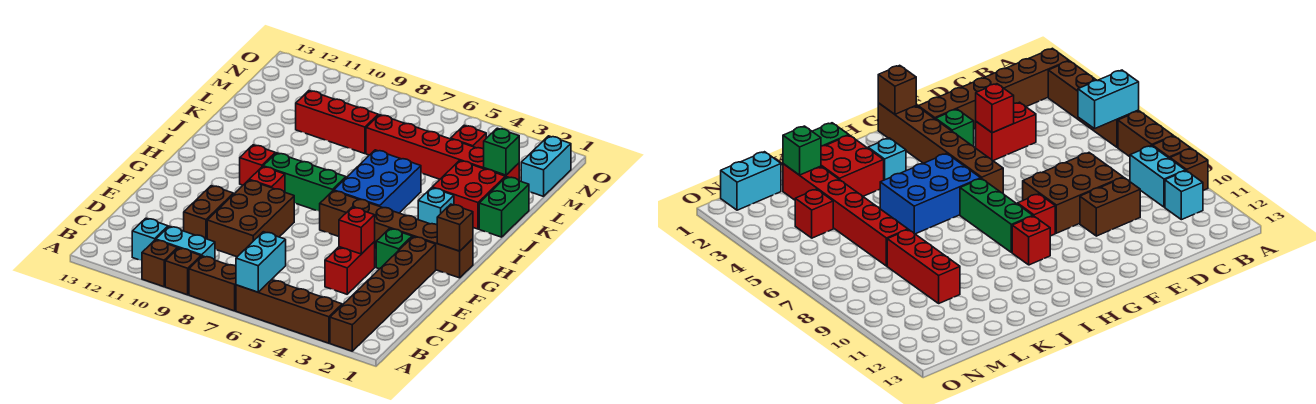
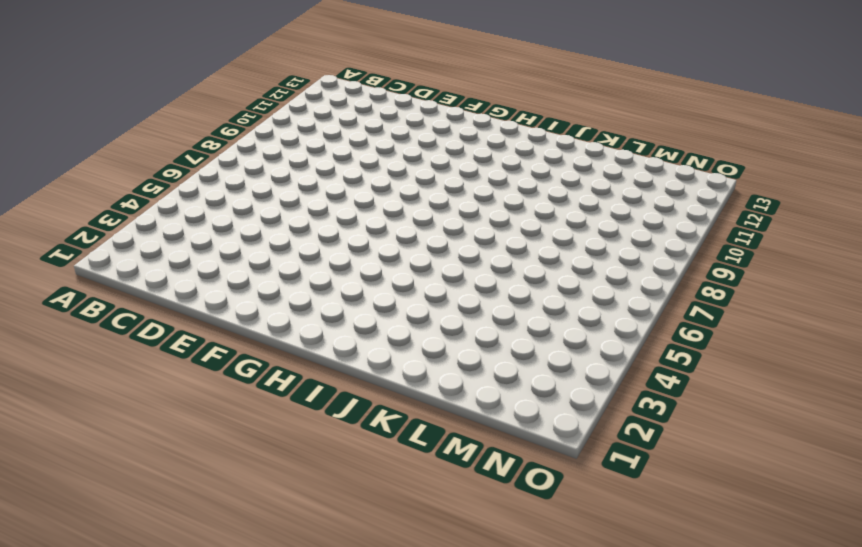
none -> brown brick A2:F2 level 1
none -> brown brick A3:A6 level 1
none -> brown brick A7:A8 level 1

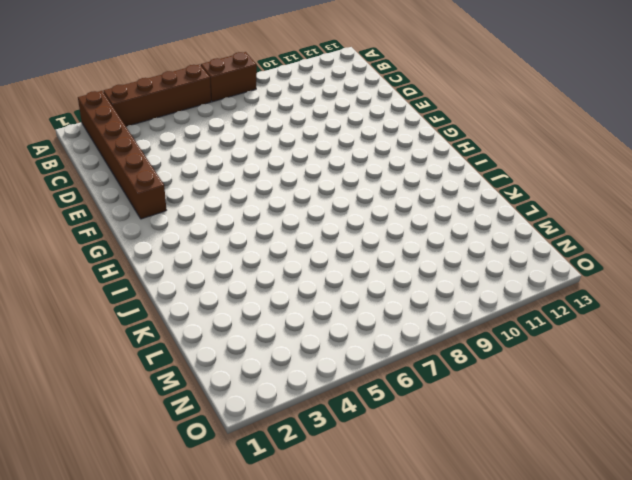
none -> brown brick A9 level 1
none -> brown brick A10 level 1
none -> cyan brick B9:B10 level 1

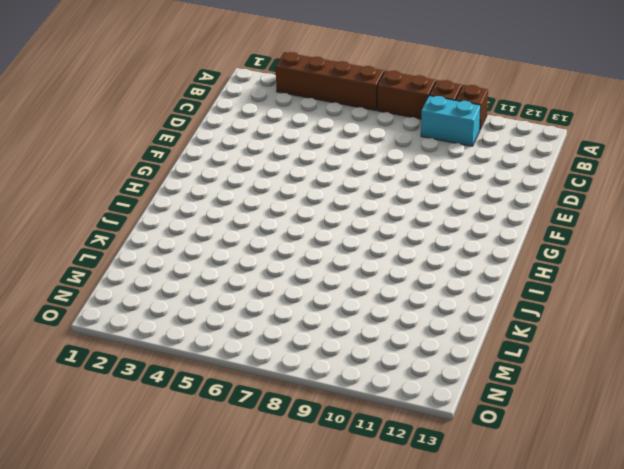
none -> brown brick A2:F2 level 1
none -> cyan brick B11 level 1
none -> red brick D4:E4 level 1

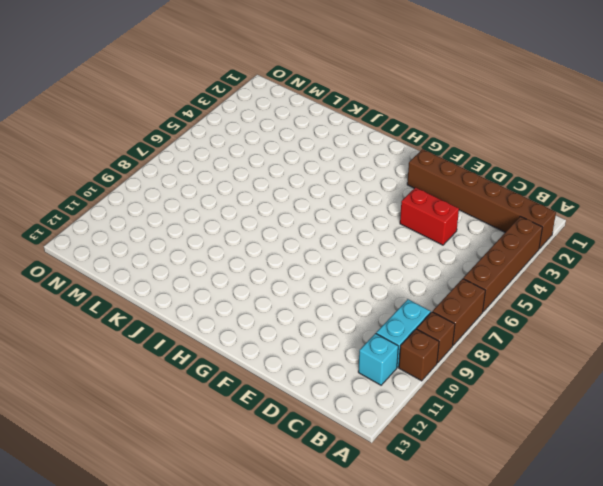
none -> brown brick D8:F9 level 1
none -> brown brick D10:E10 level 1
none -> green brick F3 level 1

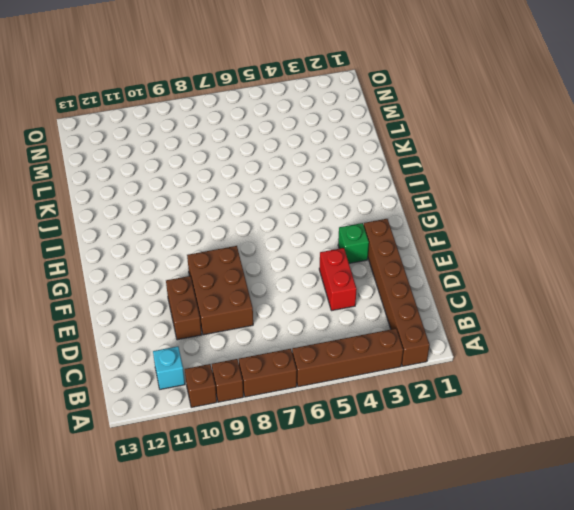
none -> cyan brick B9:B10 level 1
none -> brown brick G1:G6 level 1
none -> red brick G9 level 1

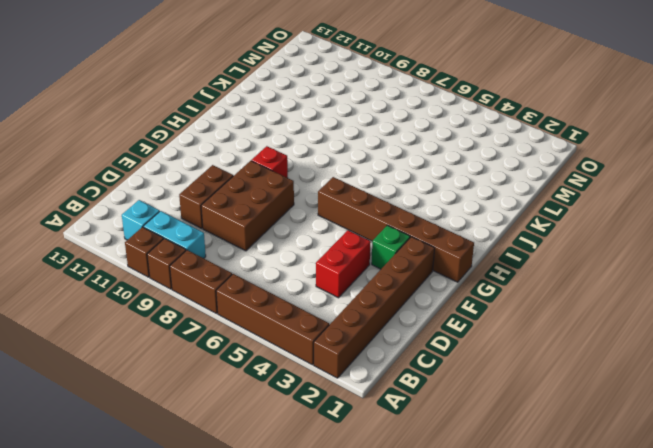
none -> blue brick H5:J6 level 1
none -> green brick H7:H9 level 1
none -> red brick H10 level 1

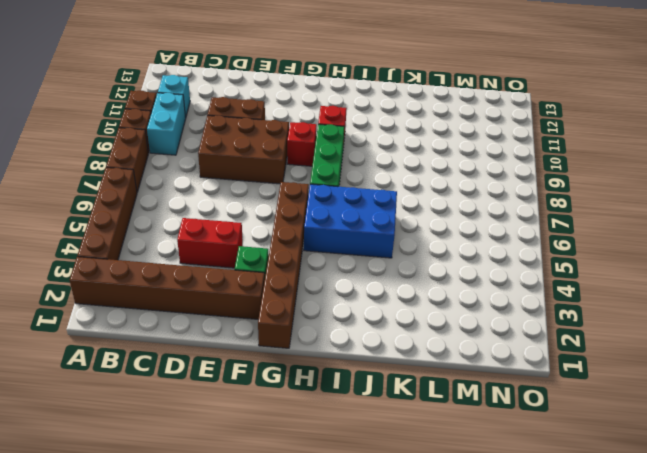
none -> cyan brick I3 level 1
none -> green brick J1:K1 level 1
none -> red brick J2:K3 level 1

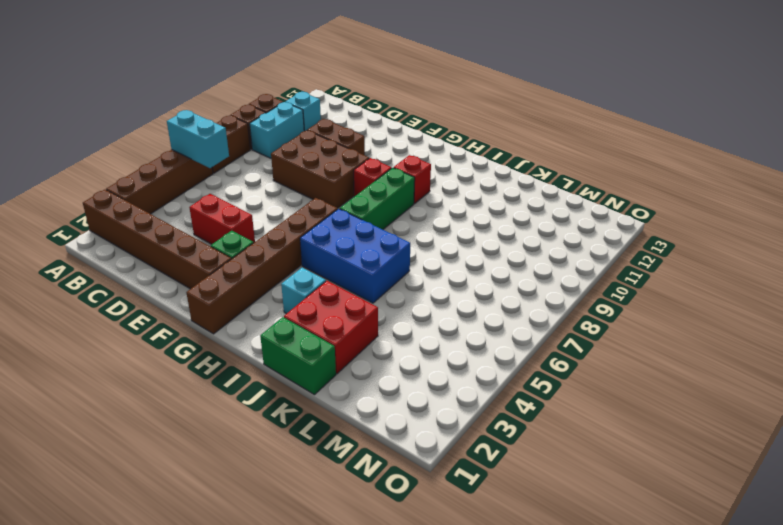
none -> red brick L2:L7 level 1
none -> red brick L8:L10 level 1
none -> cyan brick M1:N1 level 1

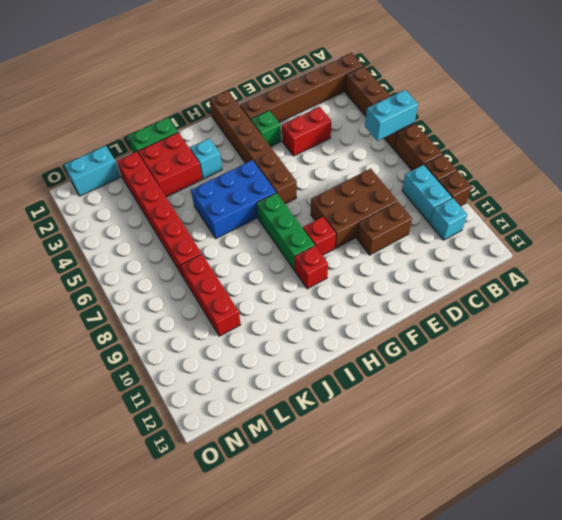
none -> red brick M4 level 1
none -> red brick E4 level 2
none -> brown brick G1 level 2

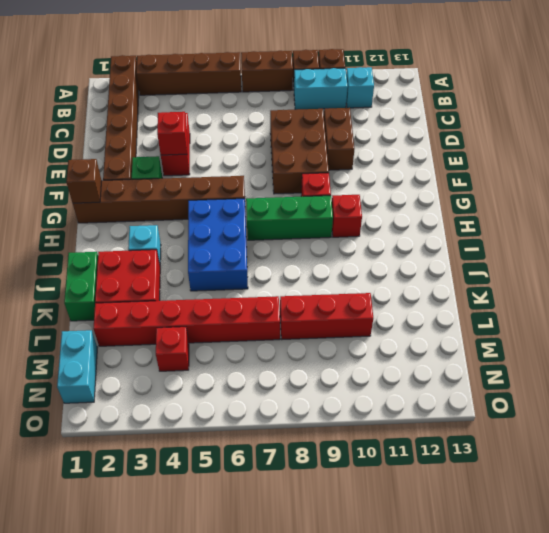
none -> cyan brick A6:B6 level 2
none -> green brick L2 level 2

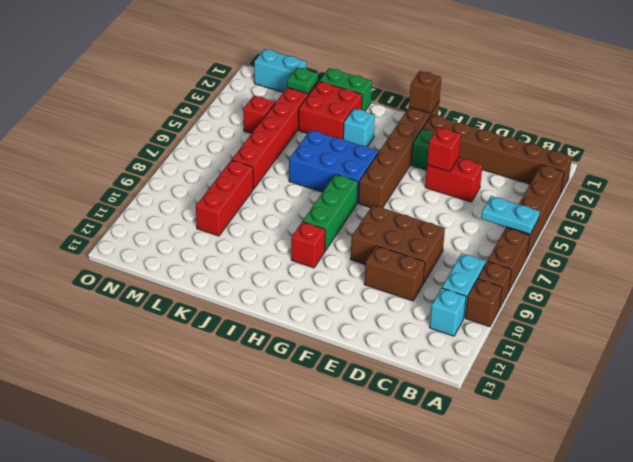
cyan plate A6:B6 level 2 -> cyan brick A6:B6 level 2
green plate L2 level 2 -> green brick L2 level 2
none -> red brick G9 level 1

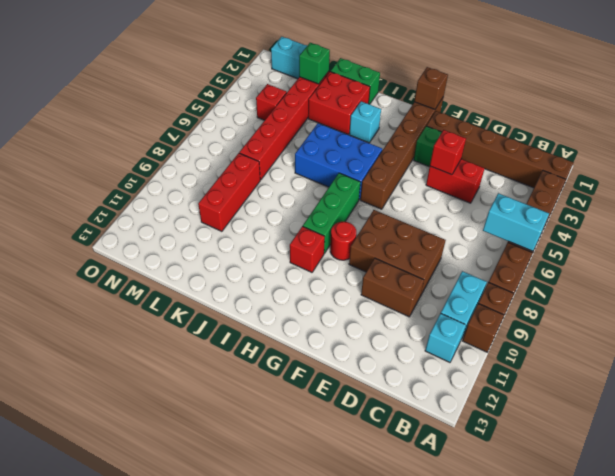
red round brick G9 level 1 -> red brick G9 level 1

